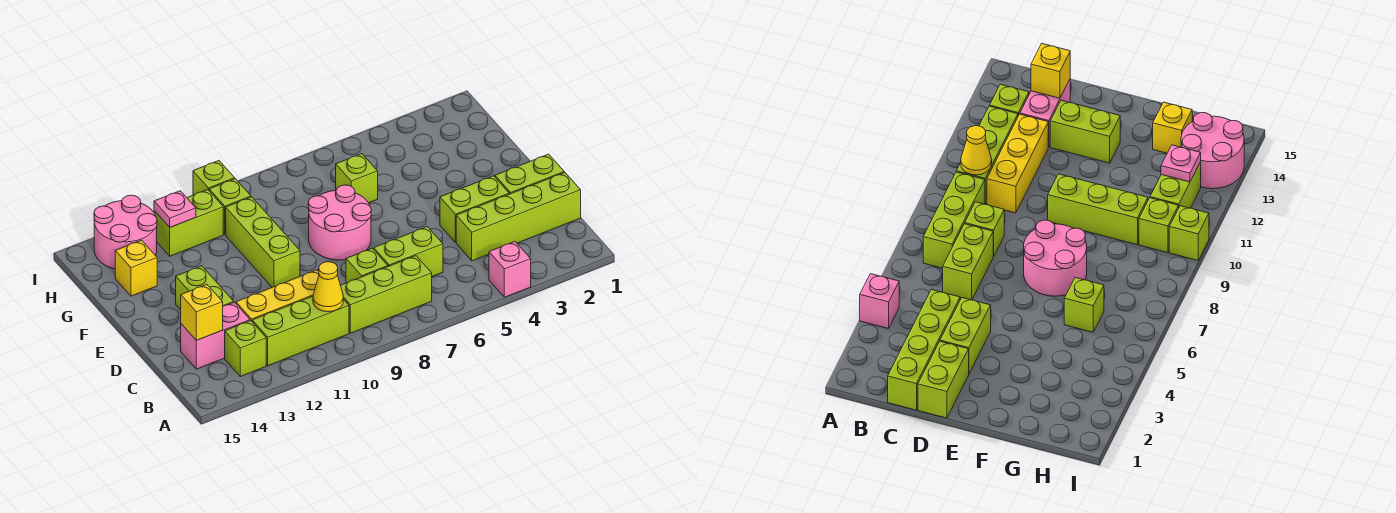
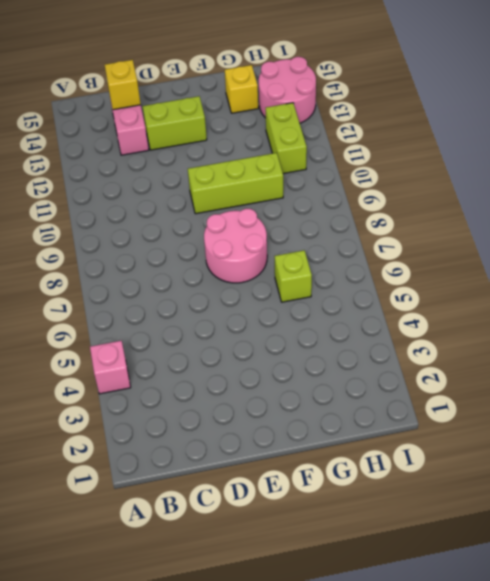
none -> lime brick B7:B9 level 1
none -> lime brick B10:B12 level 1
none -> lime brick B13 level 1

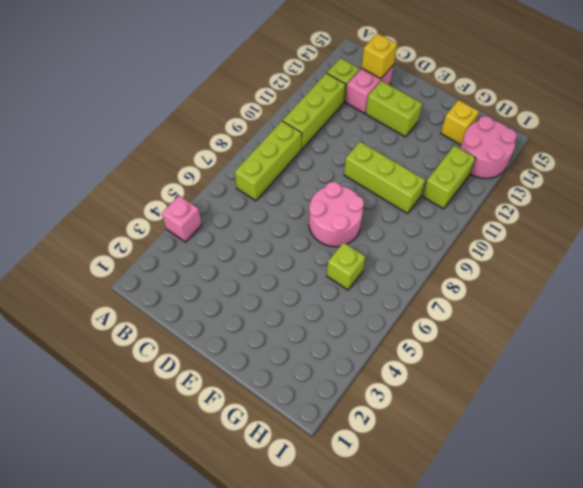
none -> lime brick C1:C4 level 1
none -> lime brick C6:C7 level 1
none -> lime brick C8 level 1

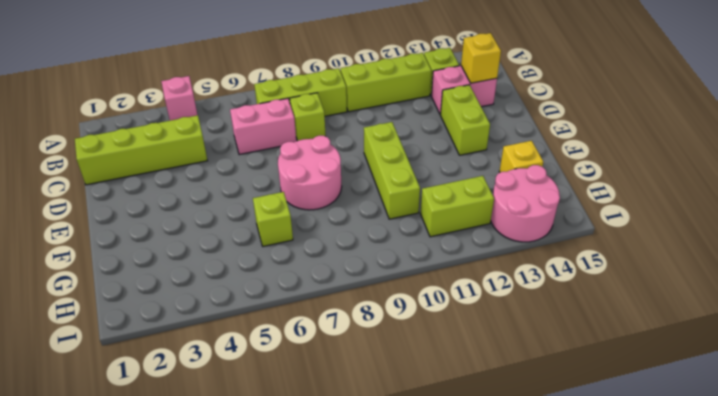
pink brick C6:C7 level 1 -> lime brick C6:C7 level 1
none -> yellow brick C10:C12 level 1
none -> lime brick D1:D2 level 1
none -> lime brick D3:D4 level 1

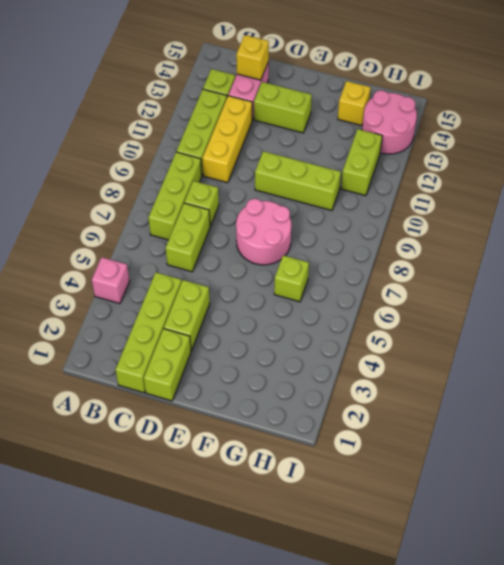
none -> lime brick H10 level 1
none -> lime brick I10 level 1
none -> yellow cone B10 level 2

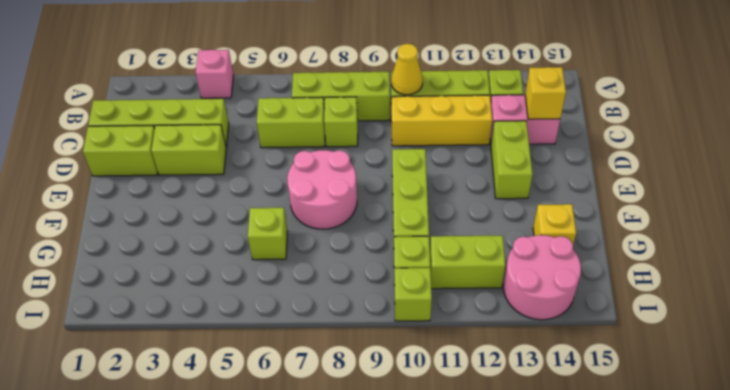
none -> pink plate H12 level 2

